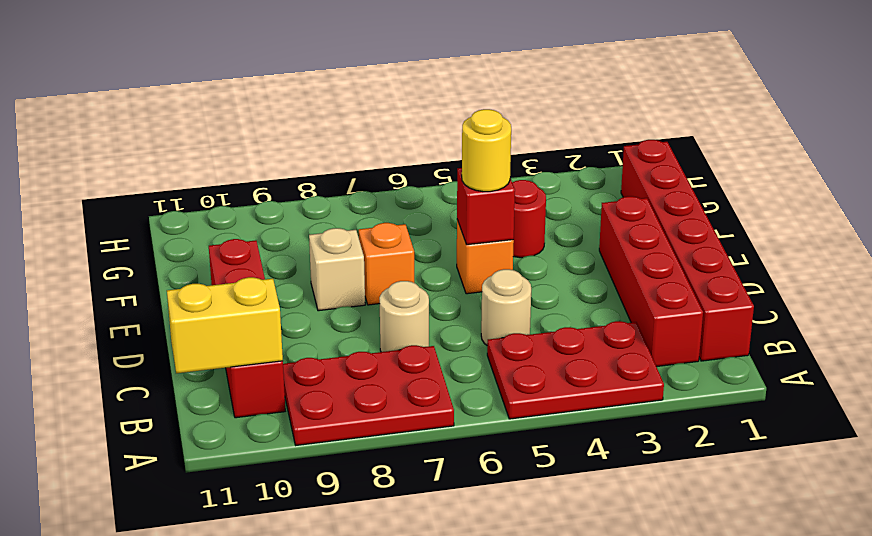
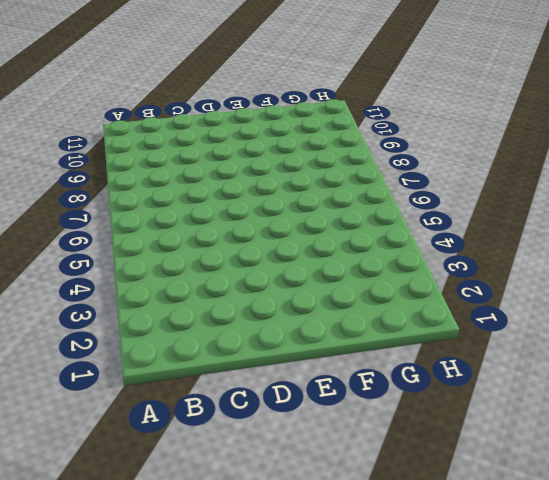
none -> red plate A3:B5 level 1
none -> red plate A7:B9 level 1
none -> red brick B1:G1 level 1

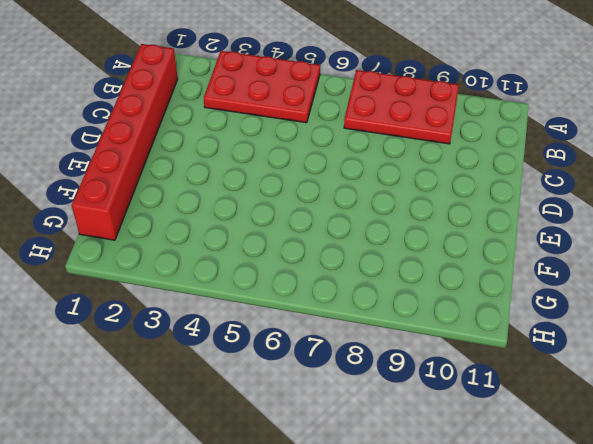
none -> red brick B2:E2 level 1
none -> red brick B10:E10 level 1
none -> tan round brick C5 level 1

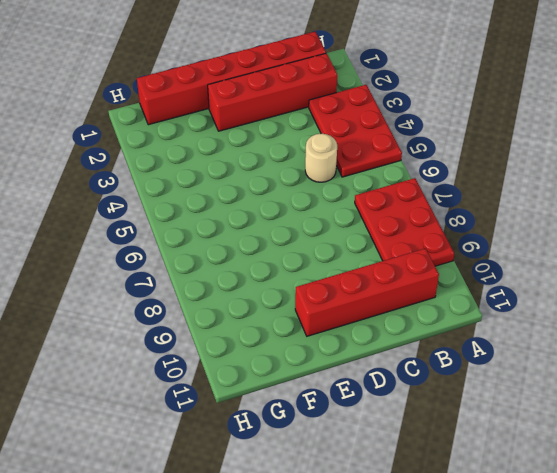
none -> tan round brick C7 level 1
none -> orange brick E5 level 1
none -> orange brick E7 level 1

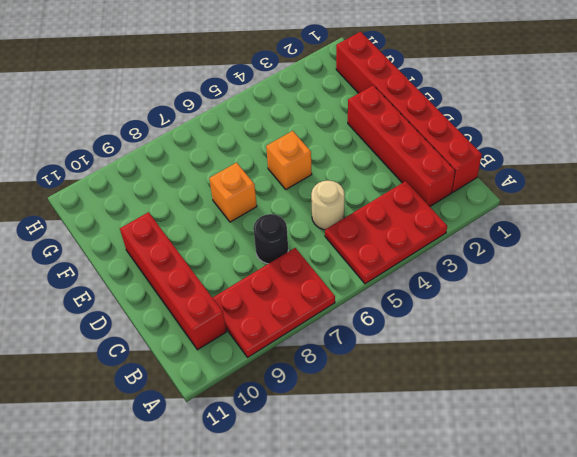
black round brick C7 level 1 -> tan round brick C7 level 1
none -> tan brick E8 level 1
none -> red round brick F4 level 1
none -> yellow brick B10:B11 level 2

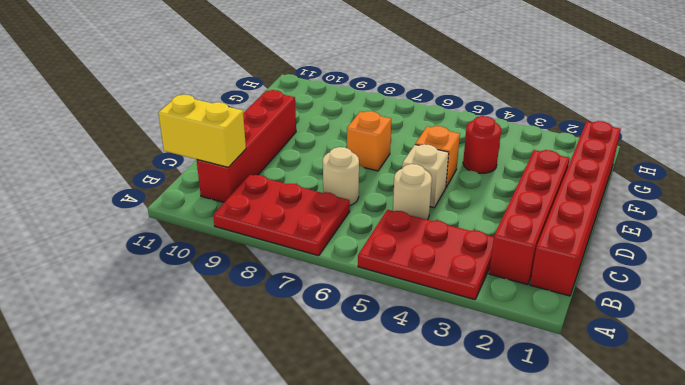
tan brick D5 level 1 -> tan brick E8 level 1
none -> red brick E5 level 2
none -> yellow round brick E5 level 3

